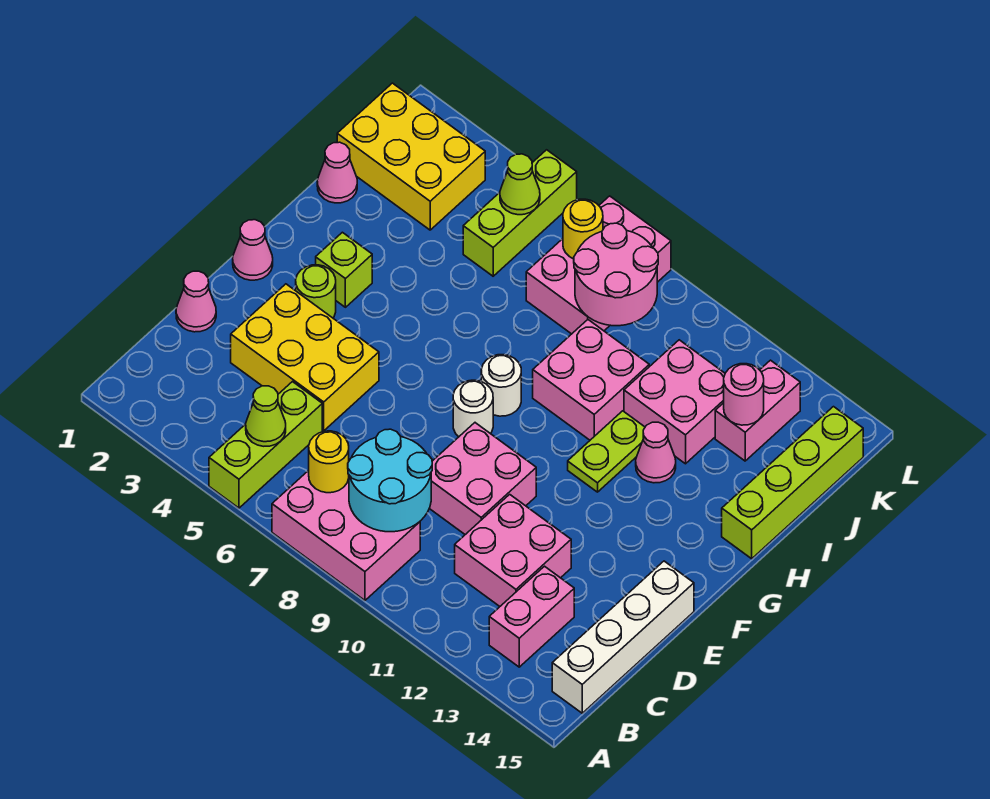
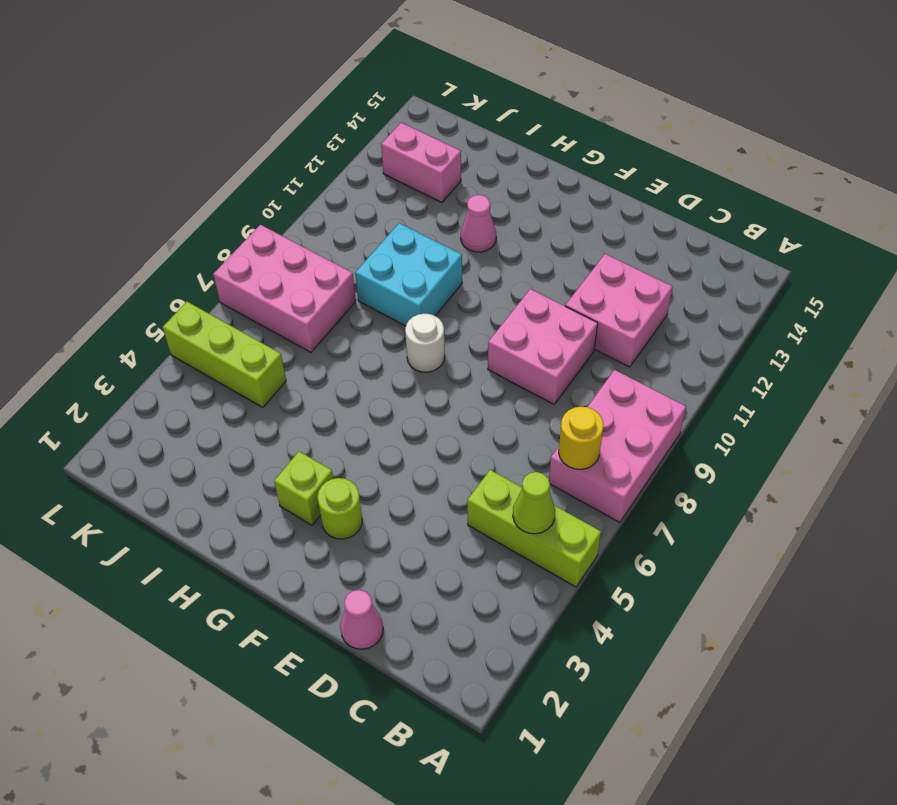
cyan brick H9:I10 level 1 -> pink brick H9:I10 level 1
none -> pink brick B13:C13 level 1
none -> white brick B15:E15 level 1
none -> yellow brick D3:E5 level 1
none -> pink cone F1 level 1

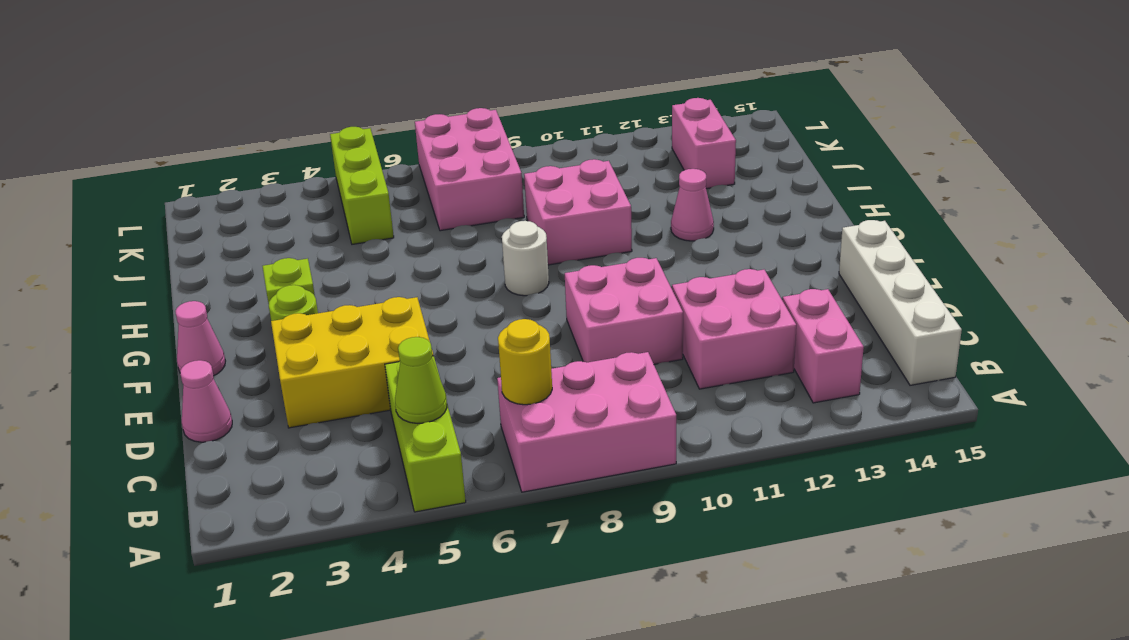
none -> white round brick F8 level 1
none -> lime plate G11:H11 level 1
none -> lime brick H15:K15 level 1
none -> pink cone I1 level 1

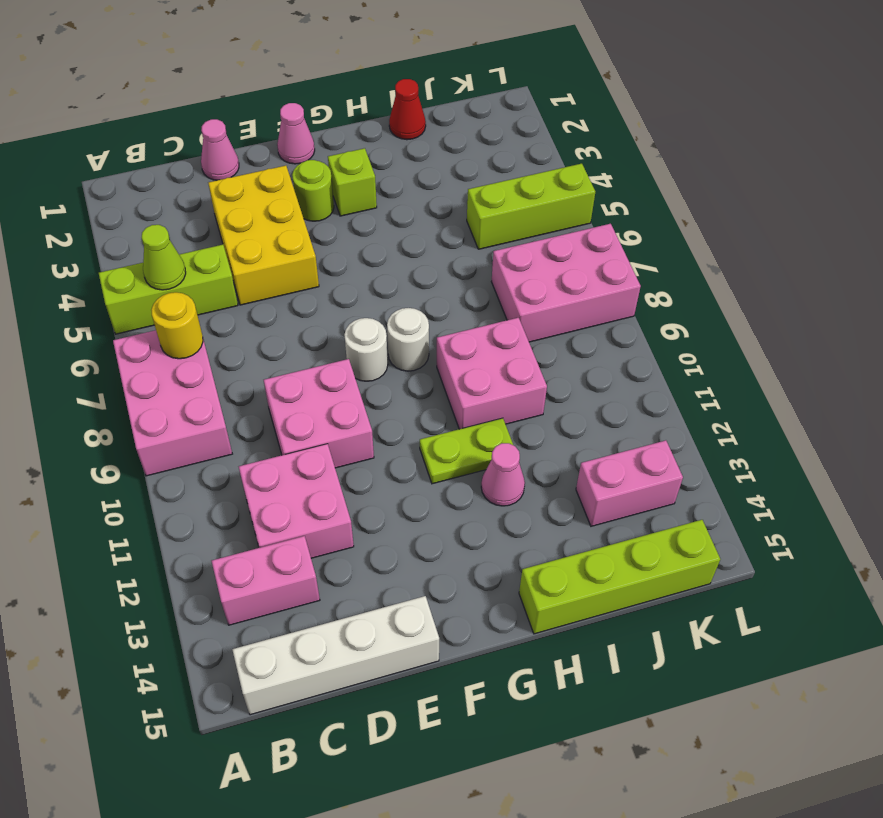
red cone I1 level 1 -> pink cone I1 level 1
none -> pink brick I11:J12 level 1
none -> yellow brick J1:K3 level 1
none -> cyan round brick B8:C9 level 2
none -> pink round brick J8:K9 level 2

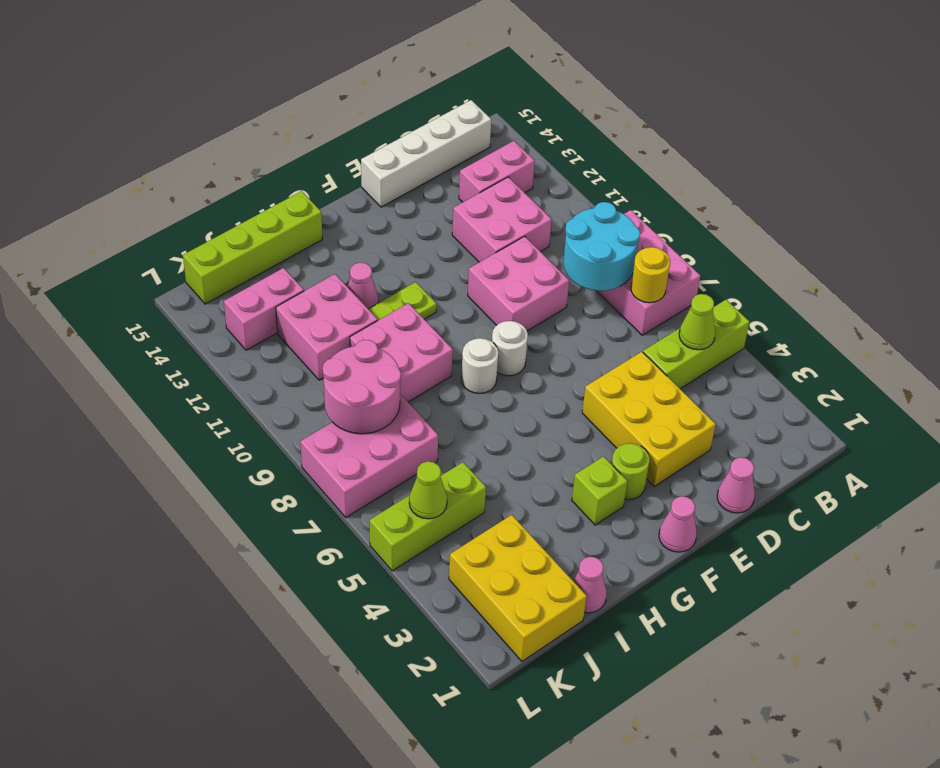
none -> pink round brick J13 level 2
none -> yellow round brick K7 level 2

